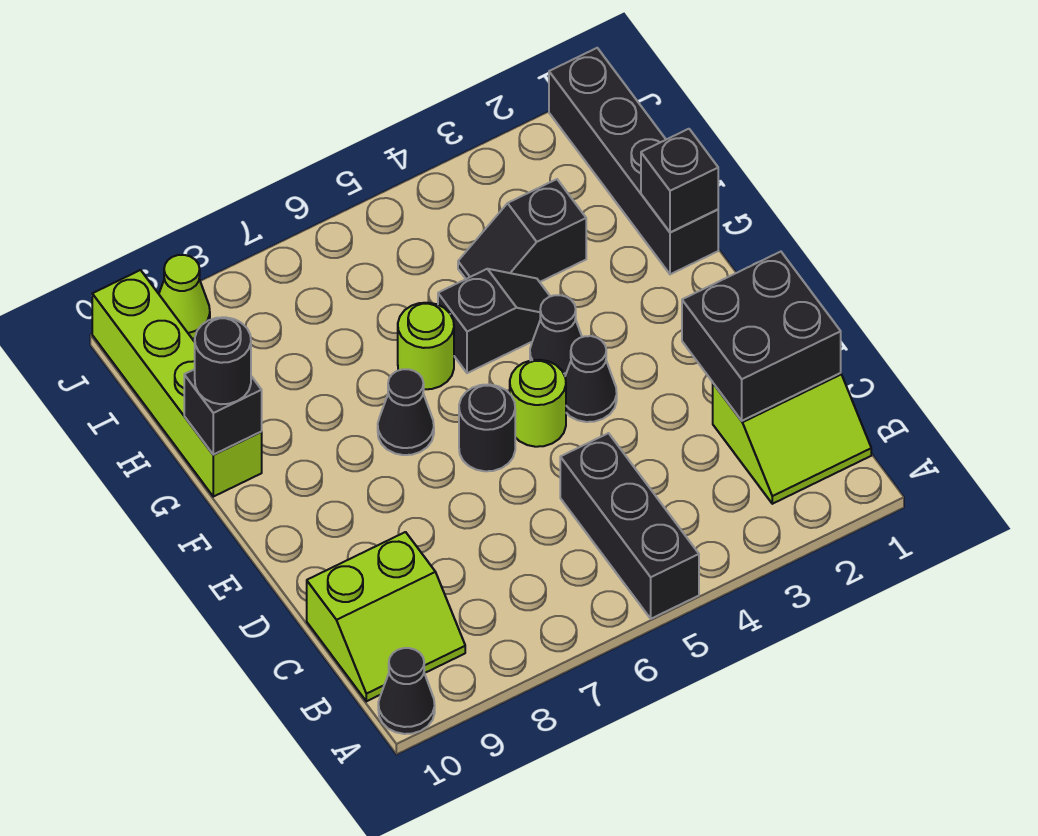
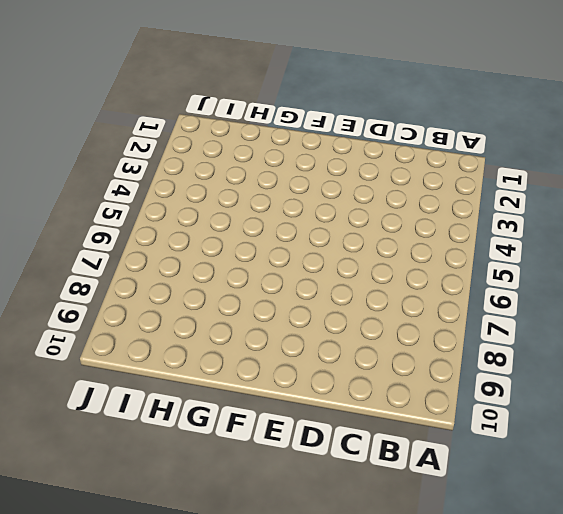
none -> black brick A5:C5 level 1
none -> black cone A10 level 1
none -> lime slope B1:C2 level 1 top C

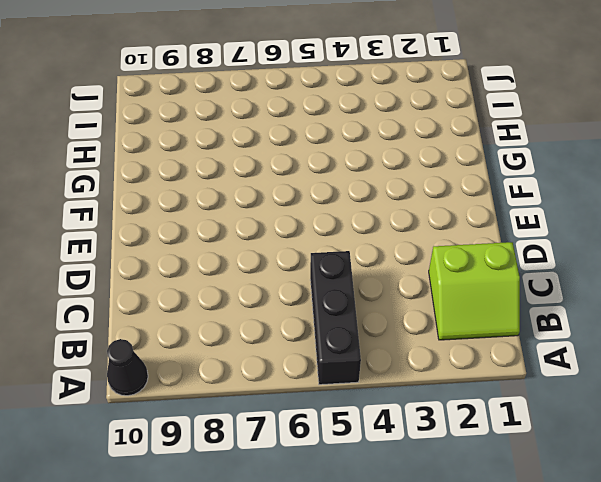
none -> lime slope B9:C10 level 1 top C
none -> black cone E4 level 1
none -> lime round brick E5 level 1

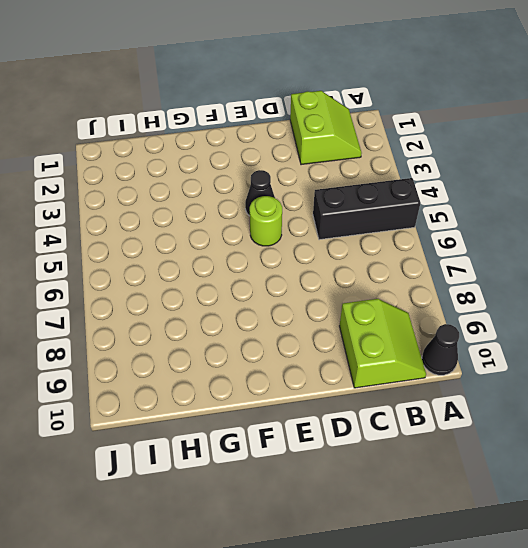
none -> black round brick E6 level 1
none -> black cone F4 level 1
none -> black cone F7 level 1

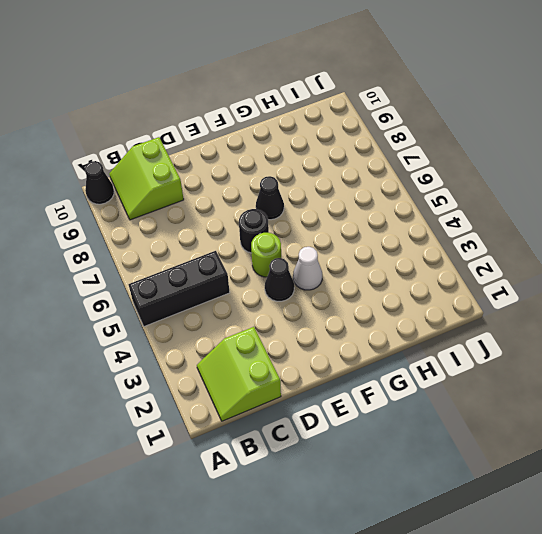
white cone F4 level 1 -> black cone F4 level 1
none -> black brick G1:J1 level 1
none -> black slope G4:G5 level 1 top 5
none -> lime round brick G6 level 1

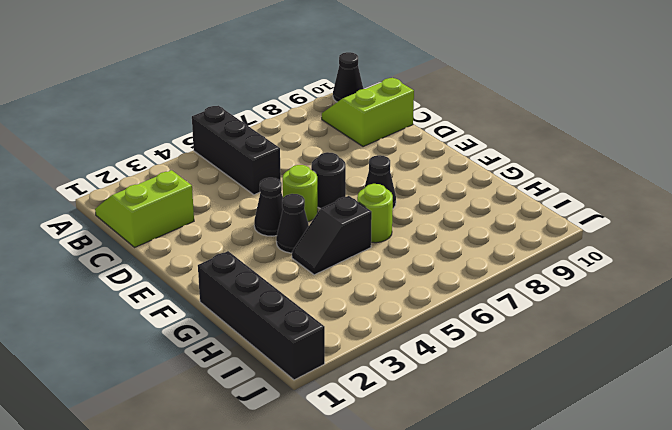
none -> lime brick G10:J10 level 1
none -> black slope H3:H4 level 1 top 3
none -> lime cone J9 level 1

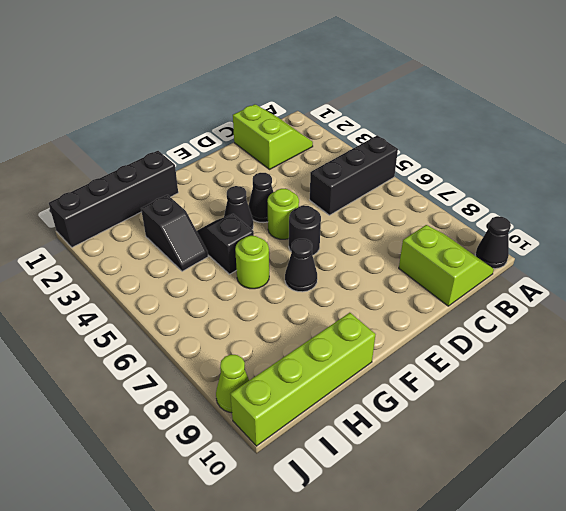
none -> black brick C1:D2 level 2
none -> black brick G1 level 2
none -> black brick G10 level 2

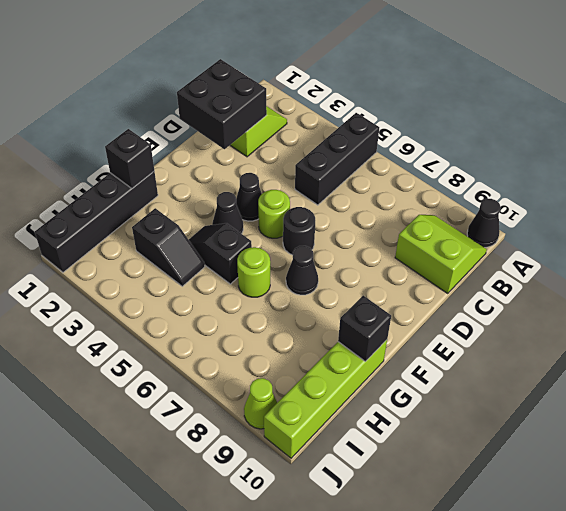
none -> black round brick G10 level 3

